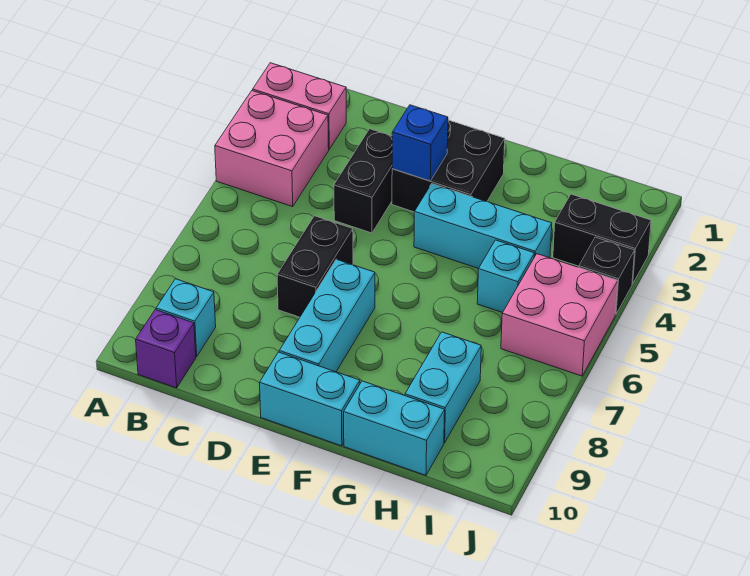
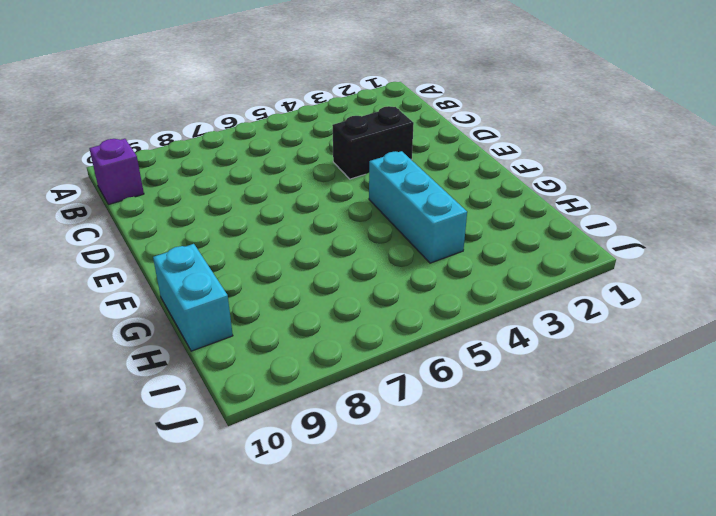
none -> pink brick A2:B2 level 1
none -> pink brick A3:B4 level 1
none -> cyan brick B9 level 1

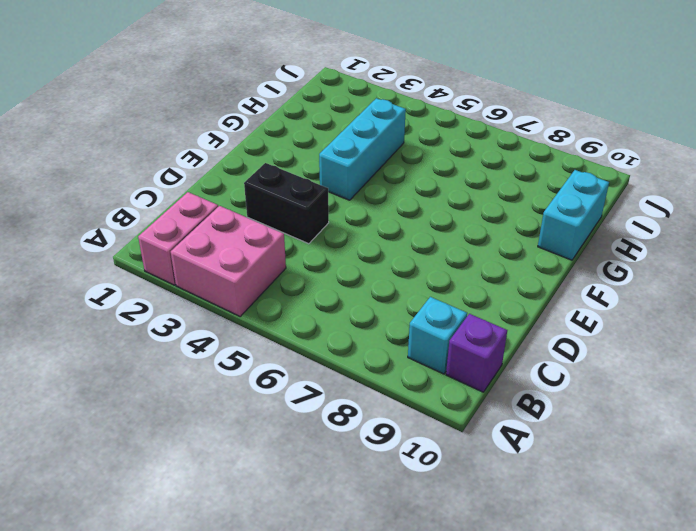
none -> black brick D6:D7 level 1
none -> black brick E2:F3 level 1
none -> cyan brick E7:E9 level 1

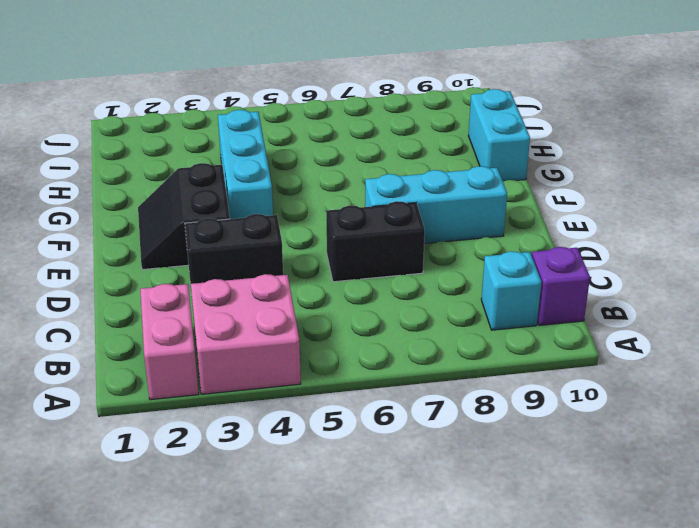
black slope E2:F3 level 1 top 3 -> black brick E2:F3 level 1
none -> cyan brick E10:F10 level 1
none -> cyan brick H5 level 1
none -> cyan brick H8:H9 level 1

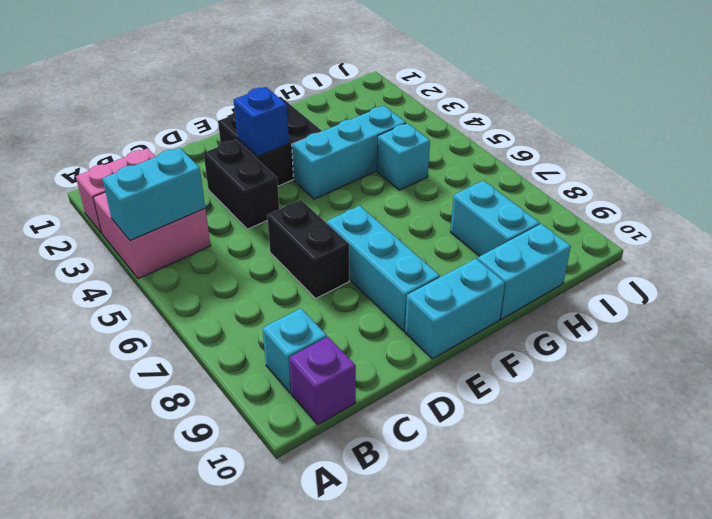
cyan brick A4:B4 level 2 -> none
none -> black brick I3:J3 level 1
none -> pink brick I5:J6 level 1
none -> black brick J4 level 1

